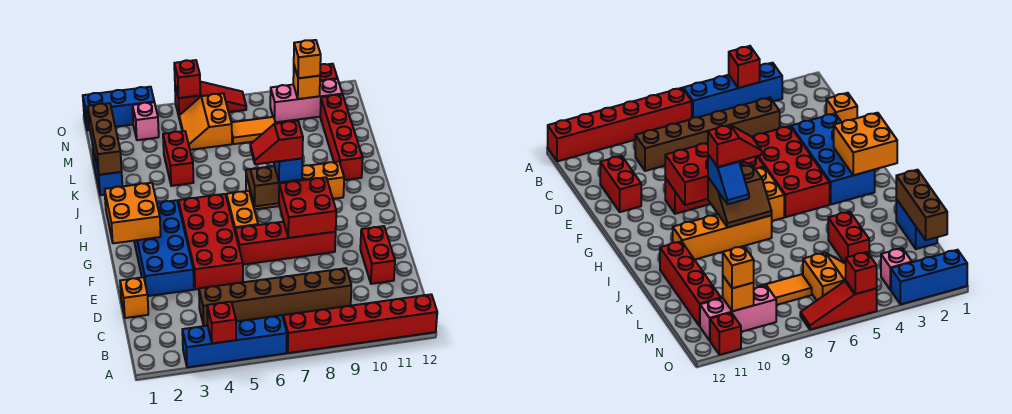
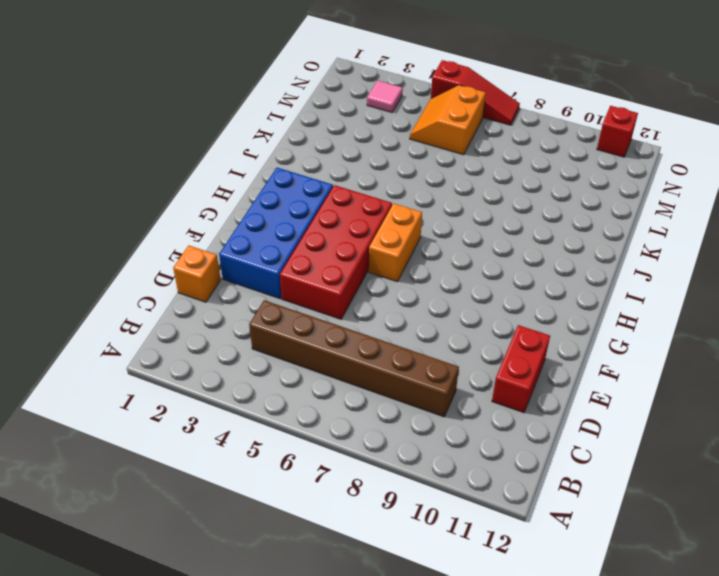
pink tile N3 level 1 -> pink brick N3 level 1
none -> blue brick A3:A6 level 1
none -> red brick A7:A12 level 1
none -> red brick F6:F9 level 1
none -> orange brick I7:I10 level 1

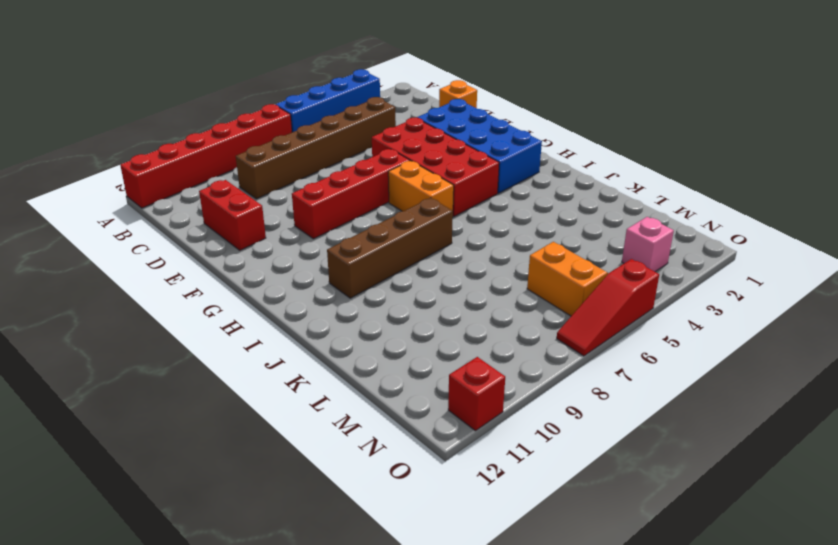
brown brick I7:I10 level 1 -> orange brick I7:I10 level 1
none -> red brick J11:M11 level 1
none -> blue brick K1:L1 level 1
none -> red brick K4:L4 level 1
none -> orange tile M7:M8 level 1

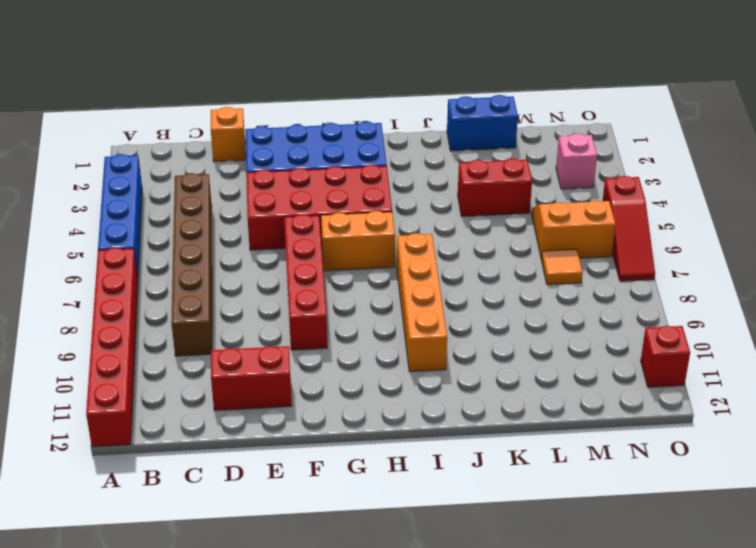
orange tile M7 level 1 -> orange tile M7:M8 level 1
none -> red brick J11:M11 level 1
none -> pink brick N9:N11 level 1
none -> blue brick O1:O3 level 1
none -> red brick A4 level 2

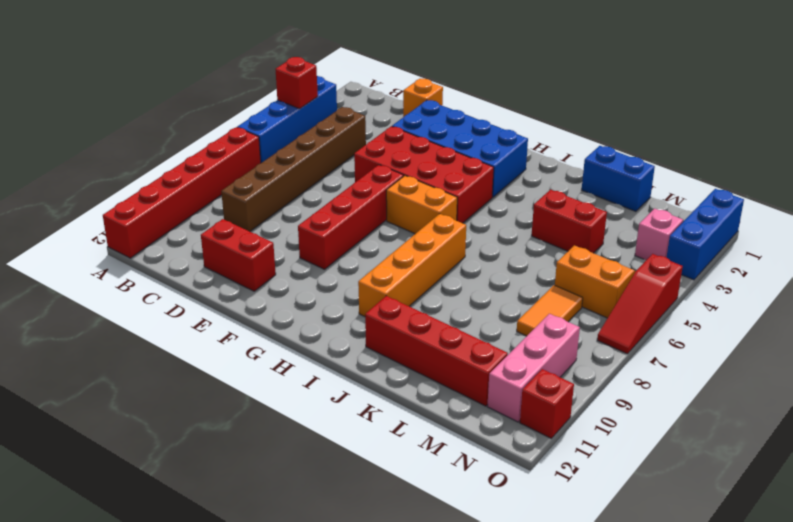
none -> red brick F8:G9 level 2
none -> orange brick G1:H2 level 2
none -> brown slope H7:I8 level 2 top H
none -> brown brick K1:M1 level 2

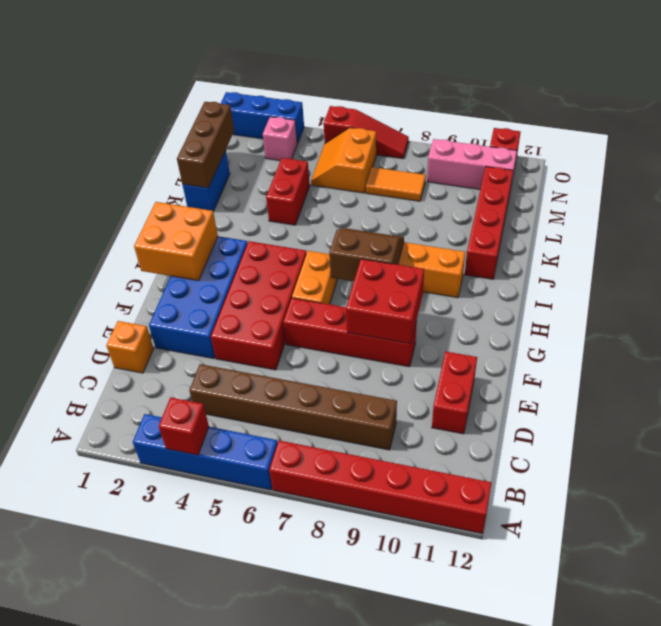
none -> orange brick N10 level 2
none -> red brick O5 level 2
none -> blue slope H8:I8 level 3 top H
none -> orange brick N10 level 3

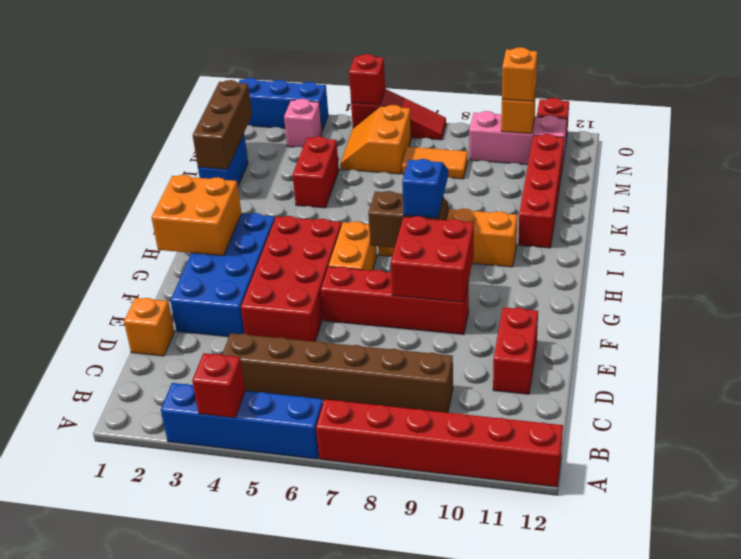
none -> red slope H7:H8 level 4 top 8

